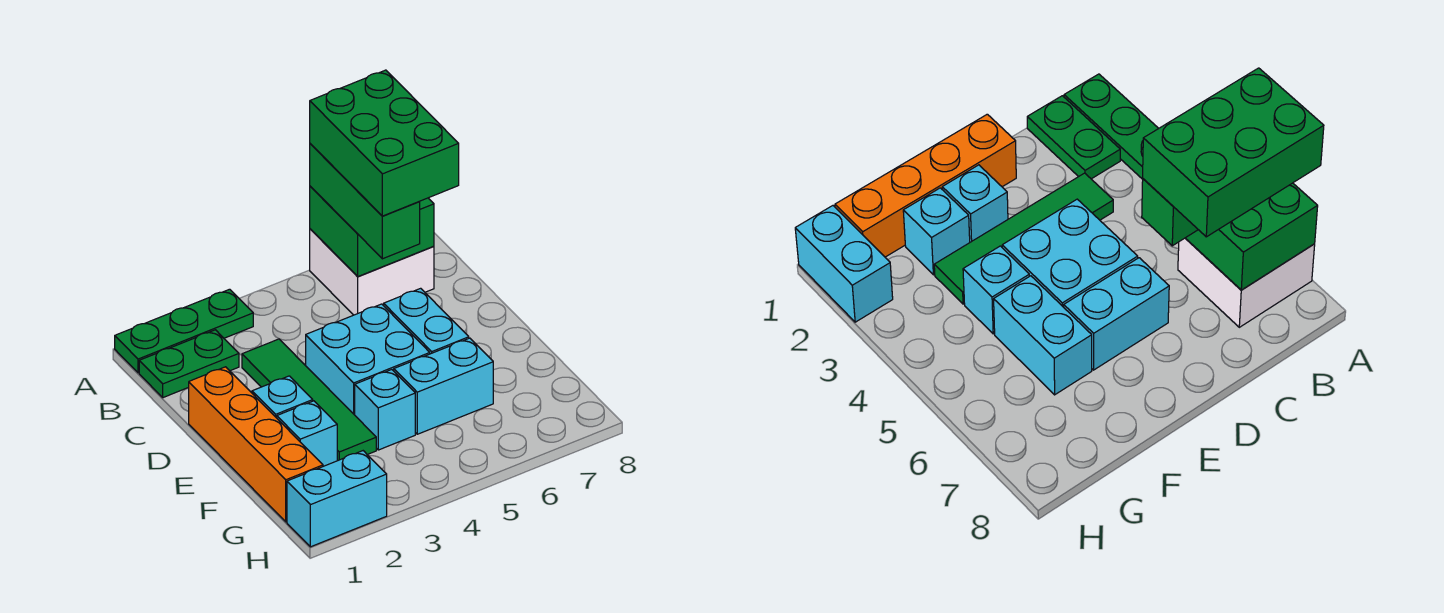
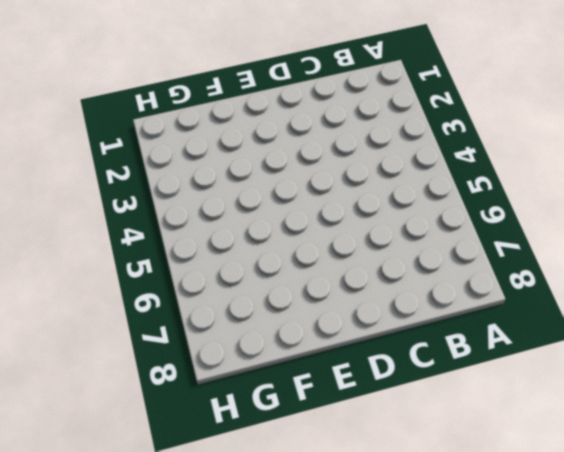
none -> green plate A1:A3 level 1
none -> white brick A6:B7 level 1
none -> green plate B1:B2 level 1

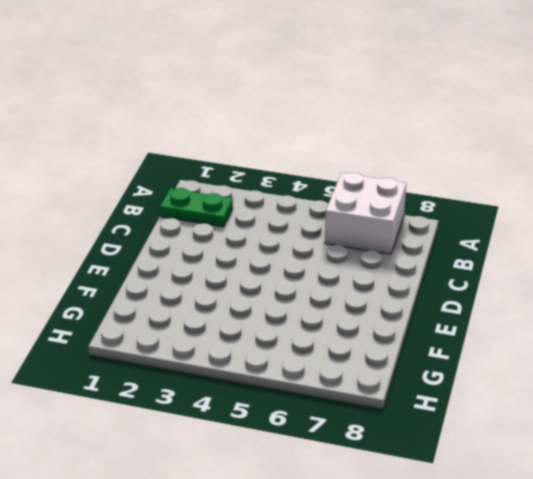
none -> green plate A1:A3 level 1
none -> green tile C3:F3 level 1
none -> orange brick D1:G1 level 1

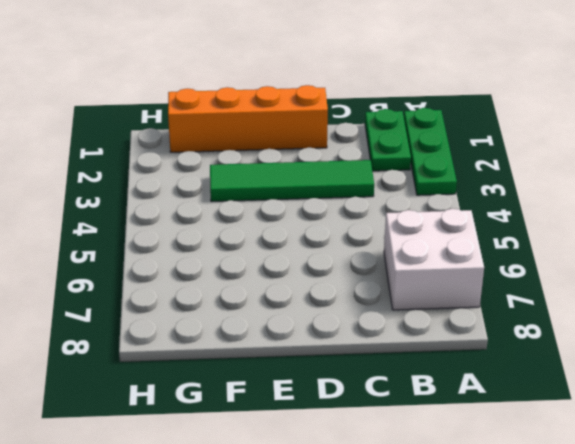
none -> cyan brick D4:E5 level 1
none -> cyan brick D6:E6 level 1
none -> cyan brick E2 level 1

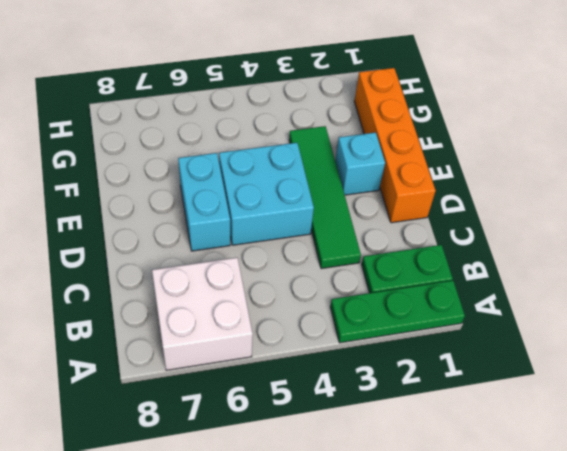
none -> cyan brick F2 level 1
none -> cyan brick F4 level 1
none -> cyan brick F5:F6 level 1

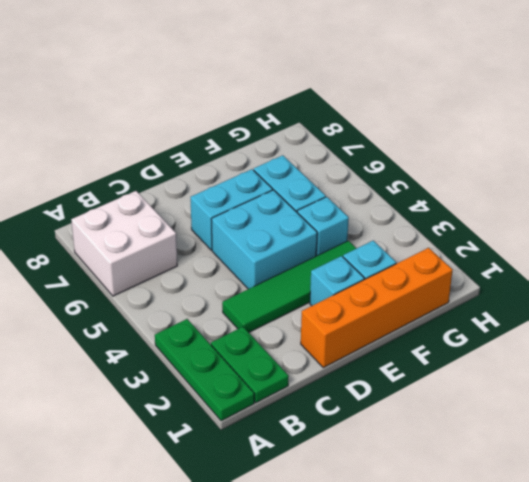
none -> cyan brick H1:H2 level 1
none -> green brick A6:B7 level 2
none -> green brick A6:C6 level 3

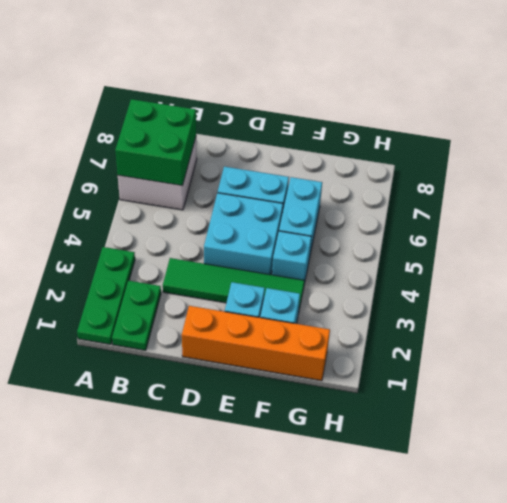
none -> cyan brick H1:H2 level 1
none -> green brick A6:C6 level 3
none -> green brick A6:C7 level 4

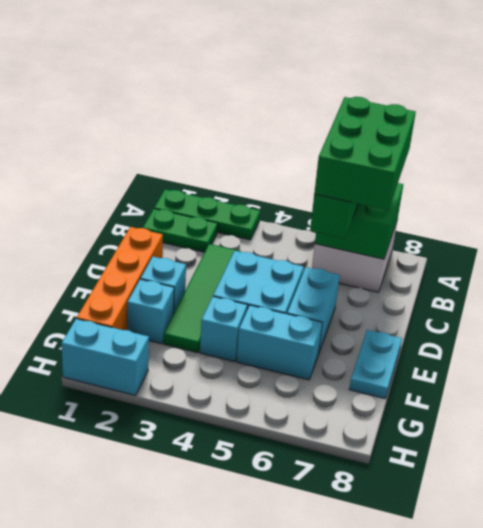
cyan plate E8:F8 level 1 -> none

